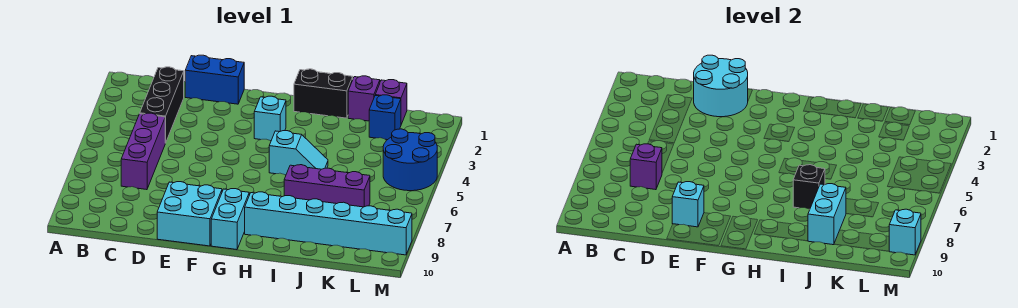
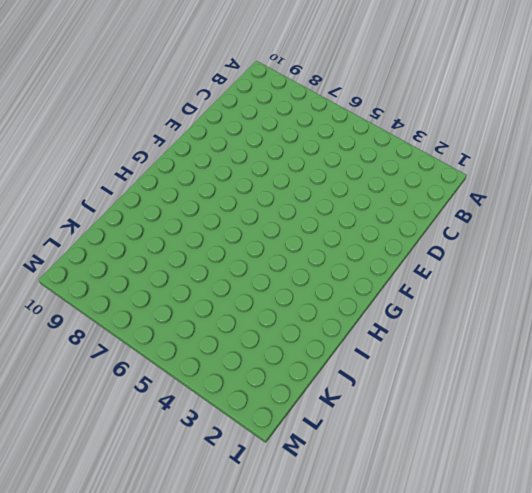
none -> black brick C2:C4 level 1
none -> purple brick C5:C7 level 1
none -> blue brick D1:E1 level 1

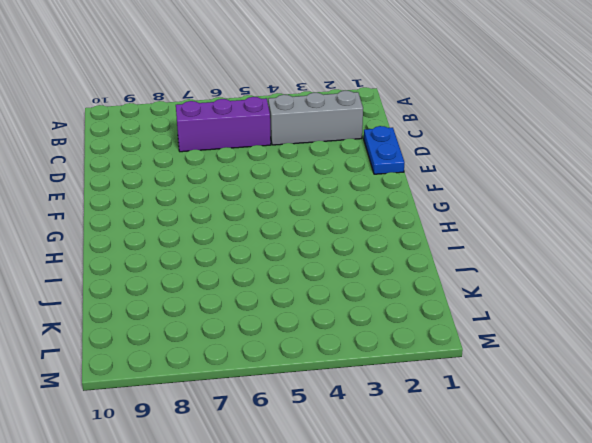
grey brick C2:C4 level 1 -> black brick C2:C4 level 1
blue plate D1:E1 level 1 -> blue brick D1:E1 level 1
none -> cyan brick E9:F10 level 1
none -> cyan brick G3 level 1
none -> cyan brick G9:G10 level 1

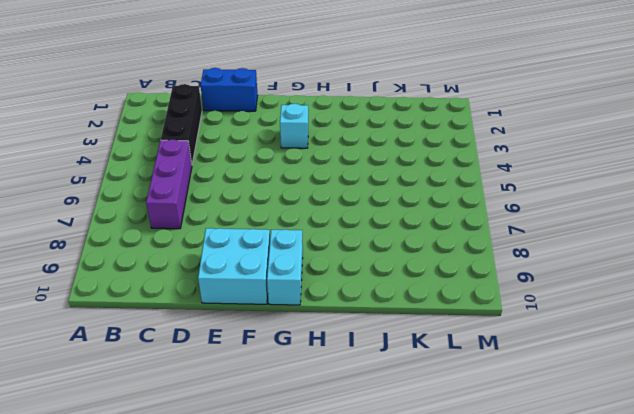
none -> black brick H1:I1 level 1
none -> cyan slope H5:I5 level 1 top H
none -> cyan brick H9:M9 level 1

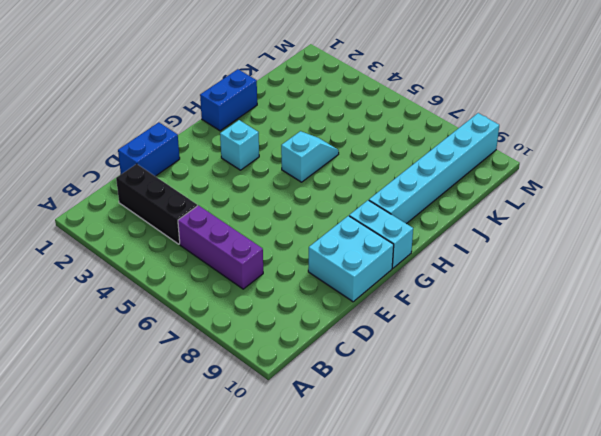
blue brick H1:I1 level 1 -> black brick H1:I1 level 1
none -> purple brick I7:K7 level 1
none -> purple brick J1 level 1
none -> purple brick K1 level 1

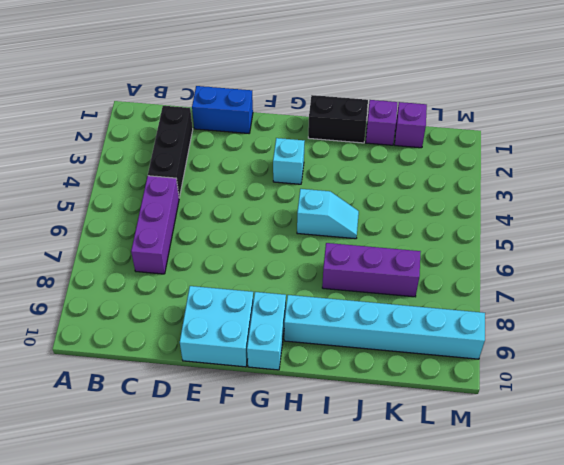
none -> blue brick K2 level 1
none -> blue round brick L4:M5 level 1
none -> purple brick C7 level 2

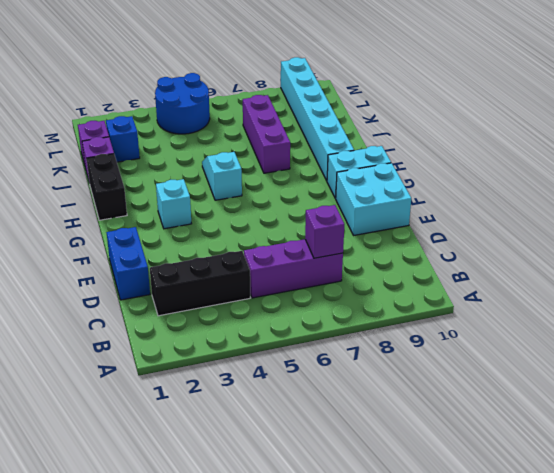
none -> cyan round brick D1:E2 level 2
none -> cyan brick E9 level 2
none -> black brick I7 level 2

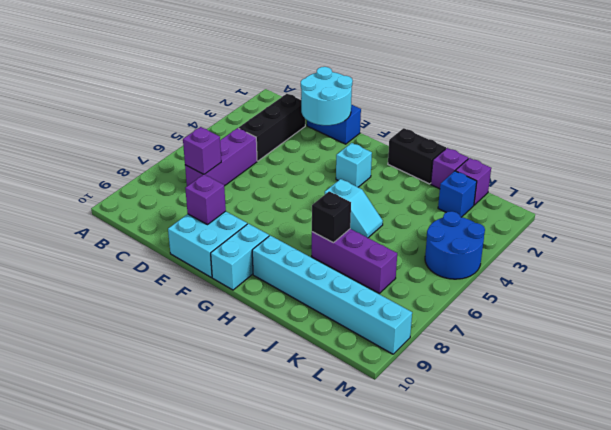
purple brick E9 level 2 -> cyan brick E9 level 2
none -> cyan brick J8:J9 level 2
none -> cyan brick M9 level 2

